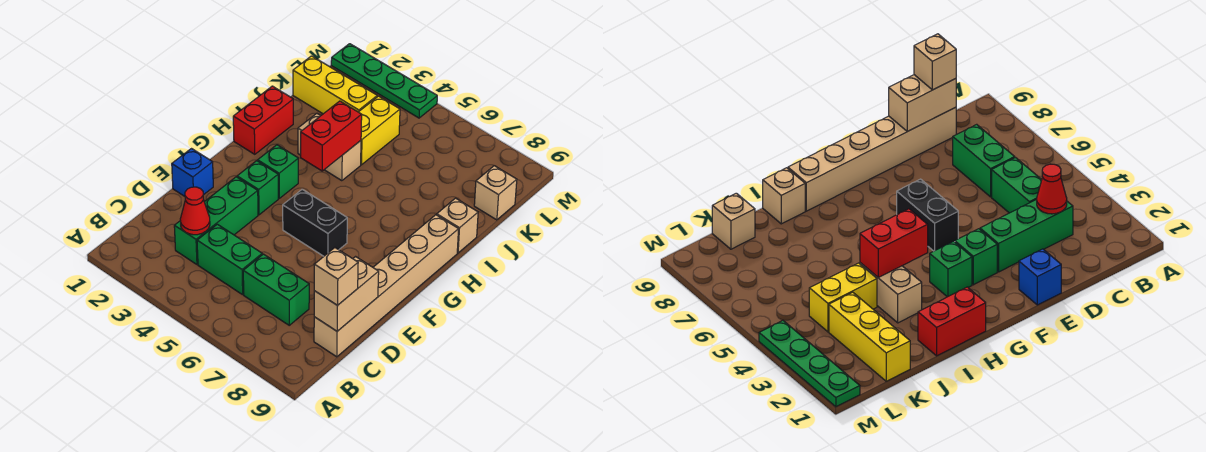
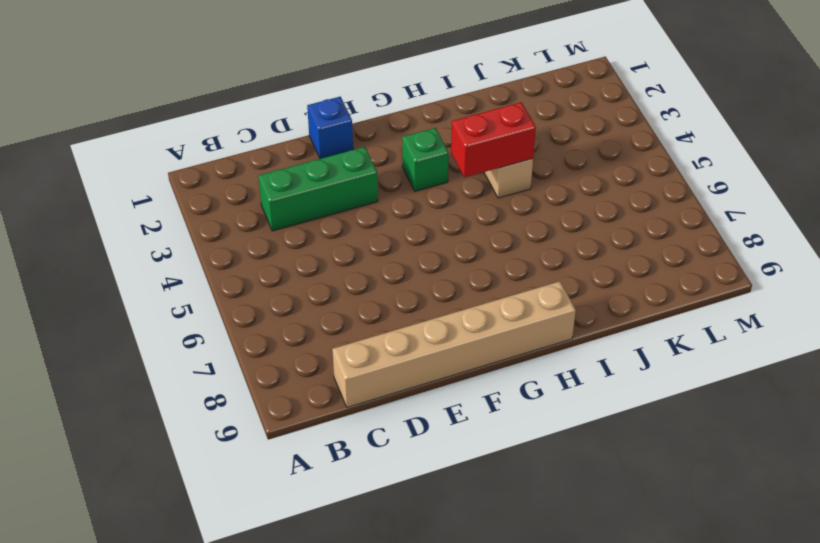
none -> green brick C4:C5 level 1
none -> green brick C6:C7 level 1
none -> green brick F3 level 1

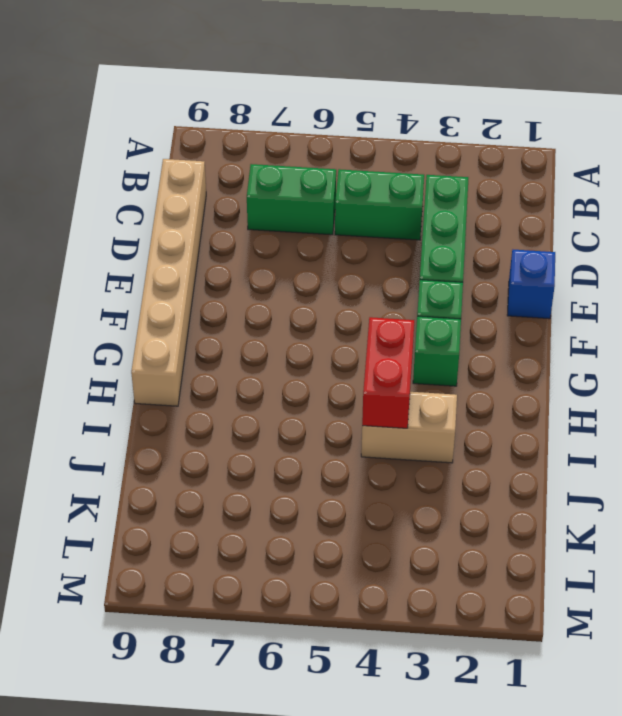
none -> black brick F5:F6 level 1
none -> red brick H1:I1 level 1
none -> tan brick I9 level 1

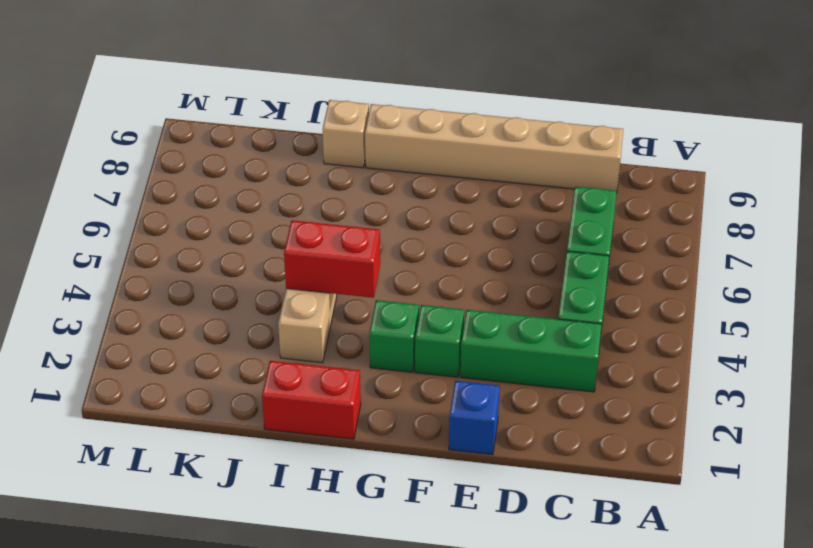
none -> black brick F5:F6 level 1
none -> yellow brick J4:K4 level 1
none -> yellow brick K1:K3 level 1

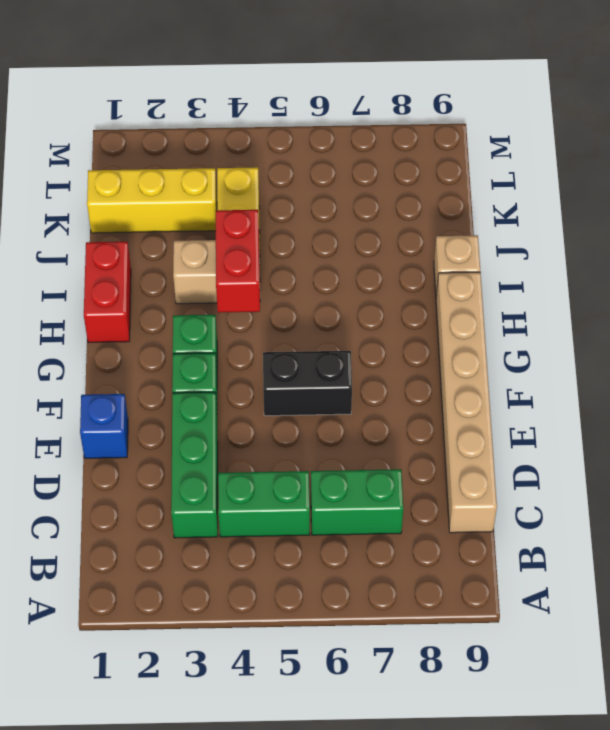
none -> tan brick K9 level 1
none -> green plate M1:M4 level 1
none -> red cone C3 level 2

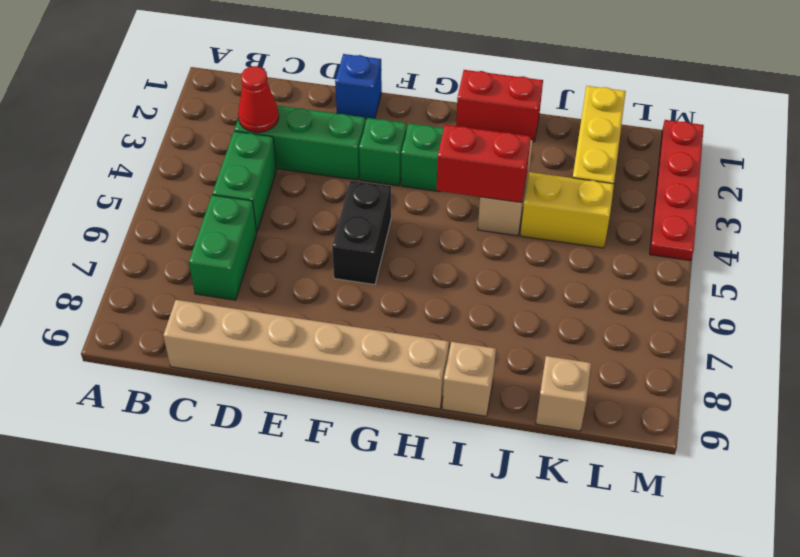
red plate M1:M4 level 1 -> green plate M1:M4 level 1
none -> tan brick C9:D9 level 2
none -> tan brick C9 level 3

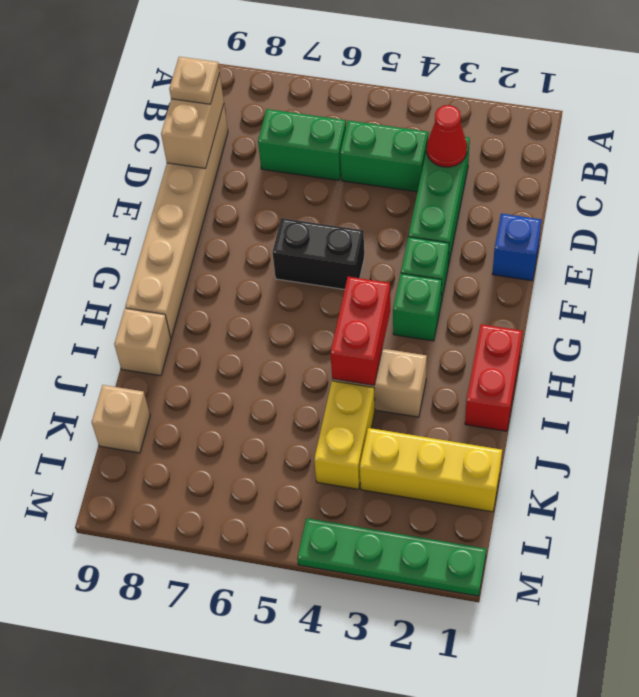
tan plate C9 level 3 -> tan brick C9 level 3

